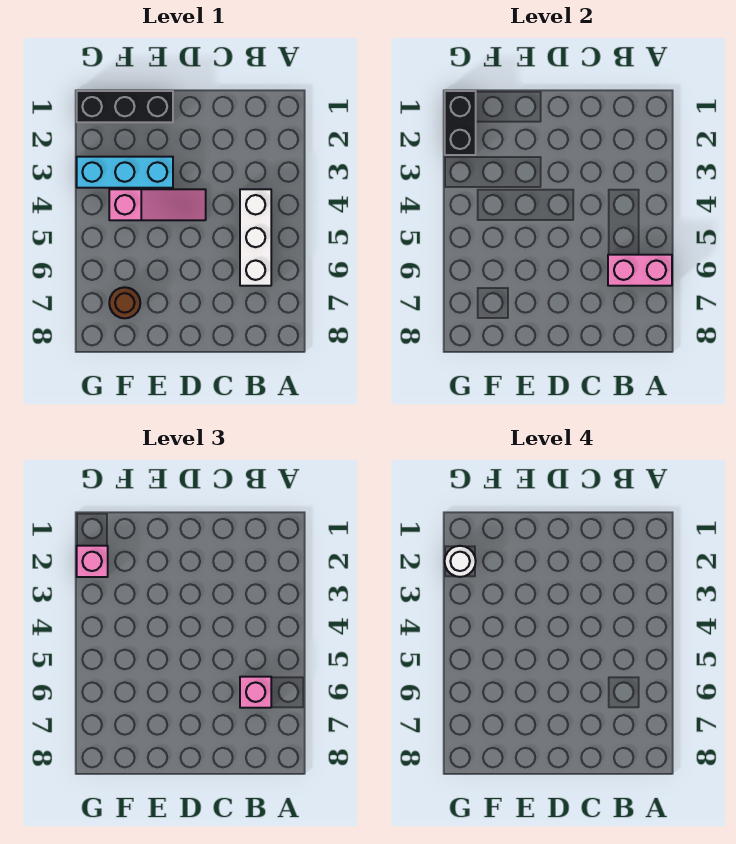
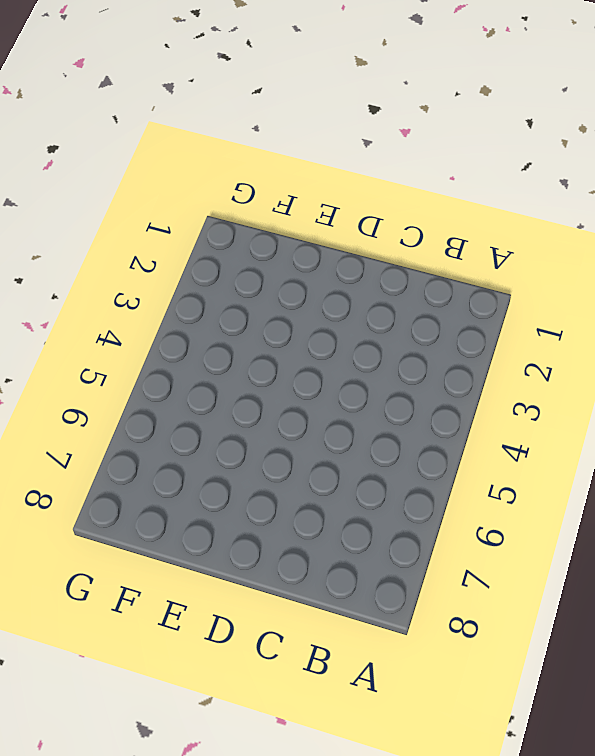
none -> white brick B4:B6 level 1
none -> pink slope D4:F4 level 1 top F

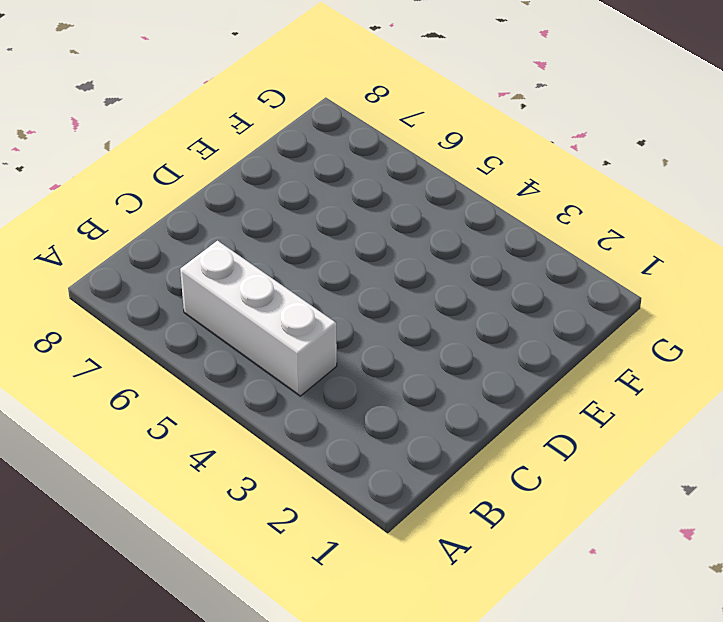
none -> pink slope D4:F4 level 1 top F
none -> black brick E1:G1 level 1

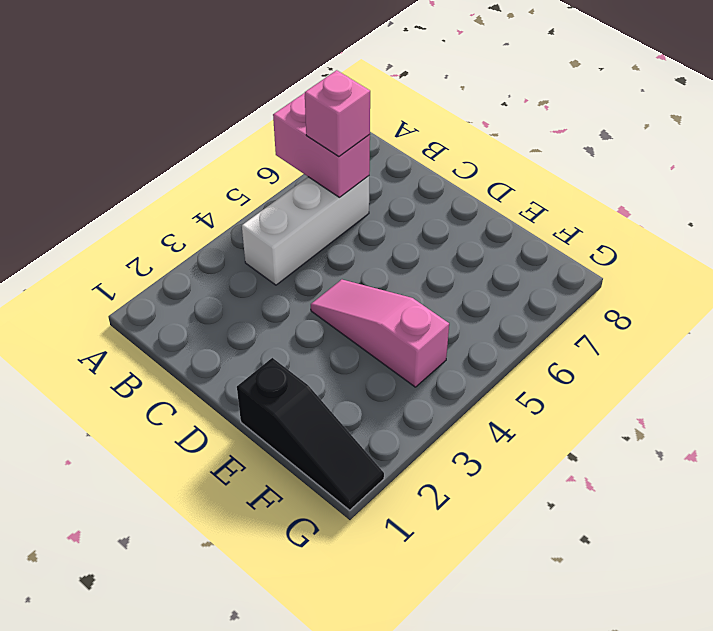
black slope E1:G1 level 1 top E -> black brick E1:G1 level 1
none -> cyan brick E3:G3 level 1
none -> brown round brick F7 level 1

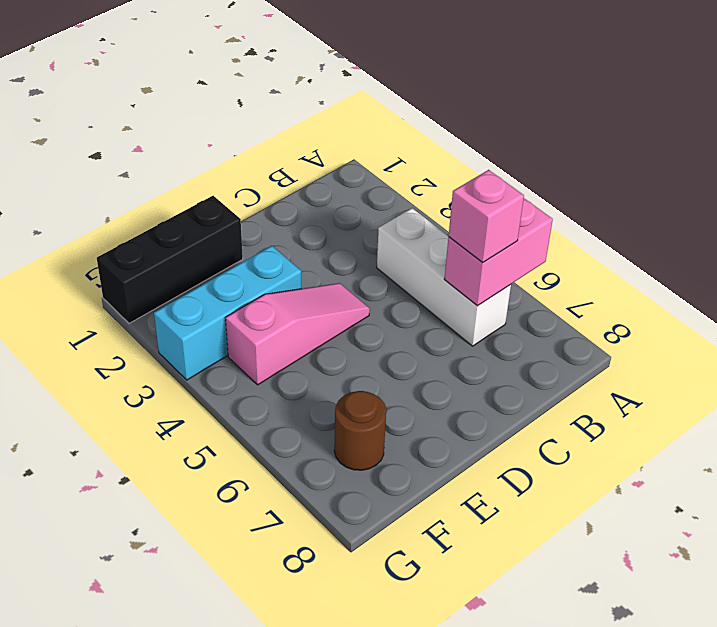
none -> black brick G1:G2 level 2
none -> pink brick G2 level 3

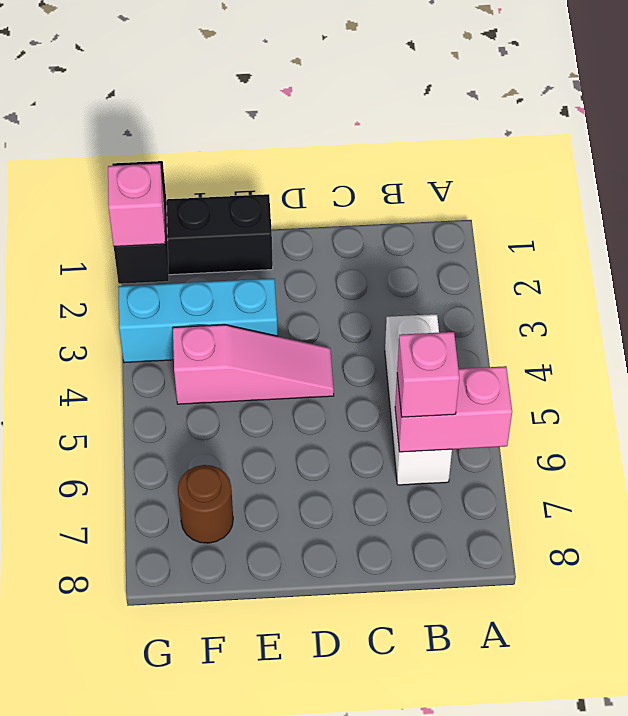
none -> white round brick G2 level 4

